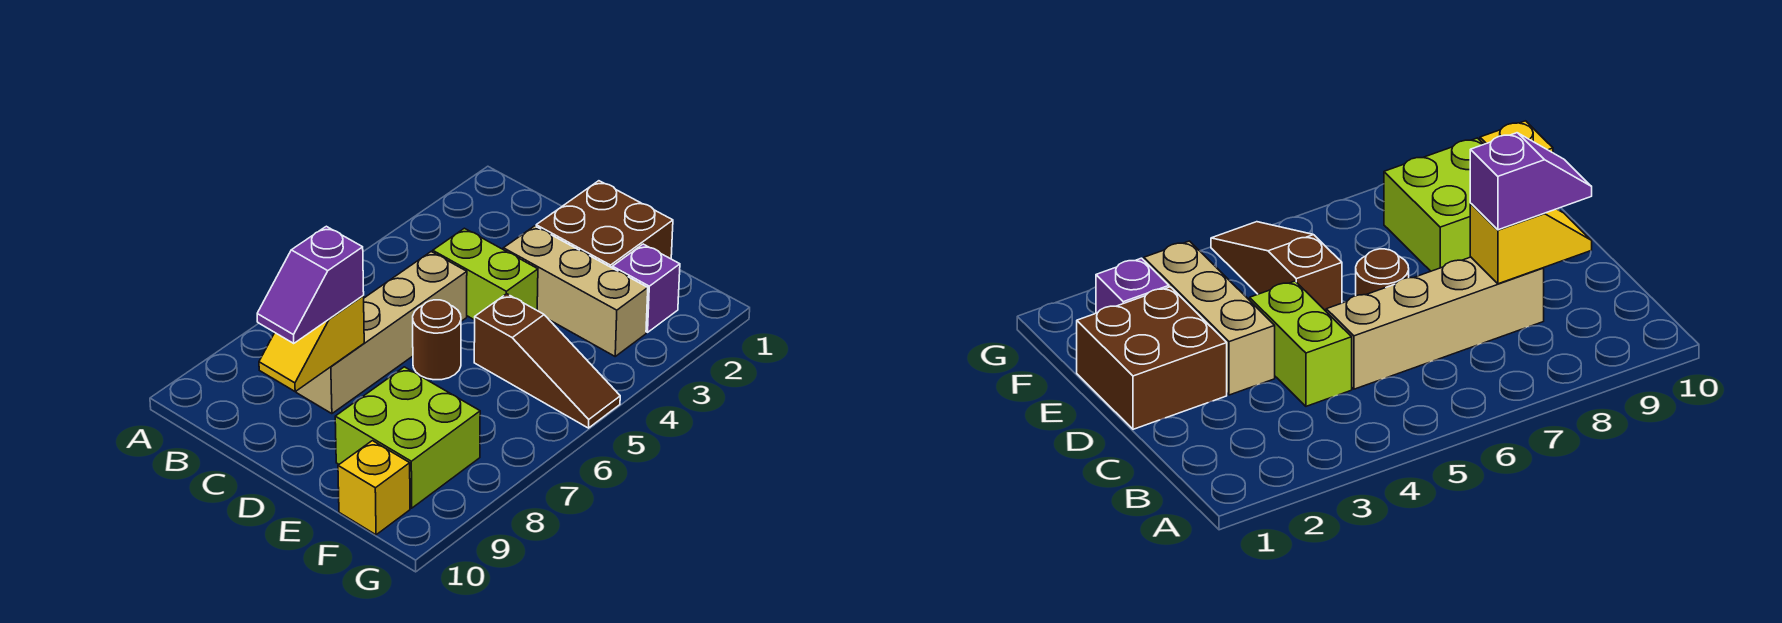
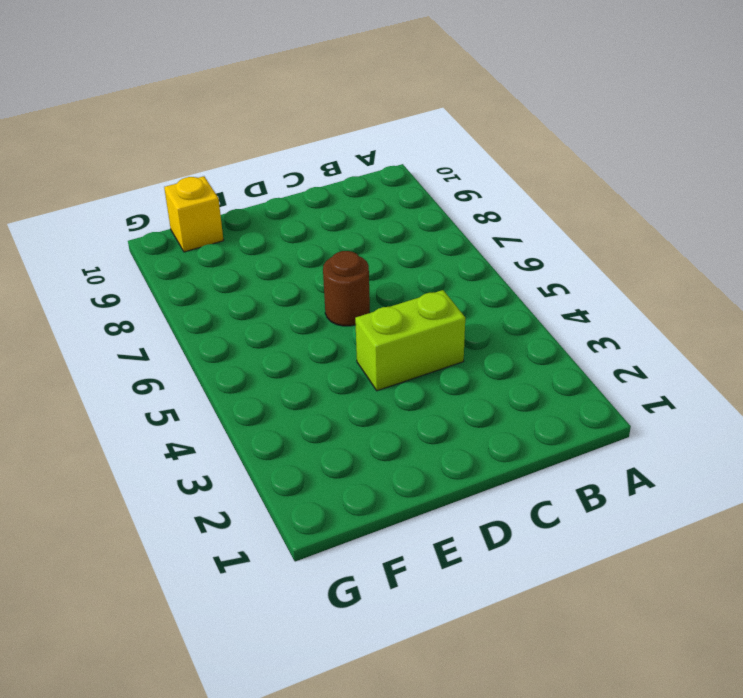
none -> tan brick C5:C8 level 1
none -> brown brick D1:E2 level 1

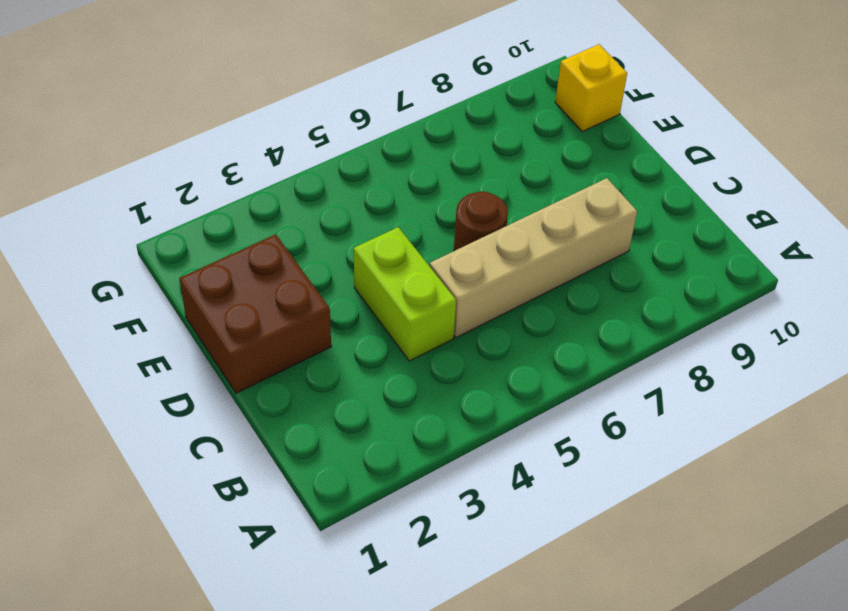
none -> tan brick D3:F3 level 1
none -> brown slope E5:G5 level 1 top E

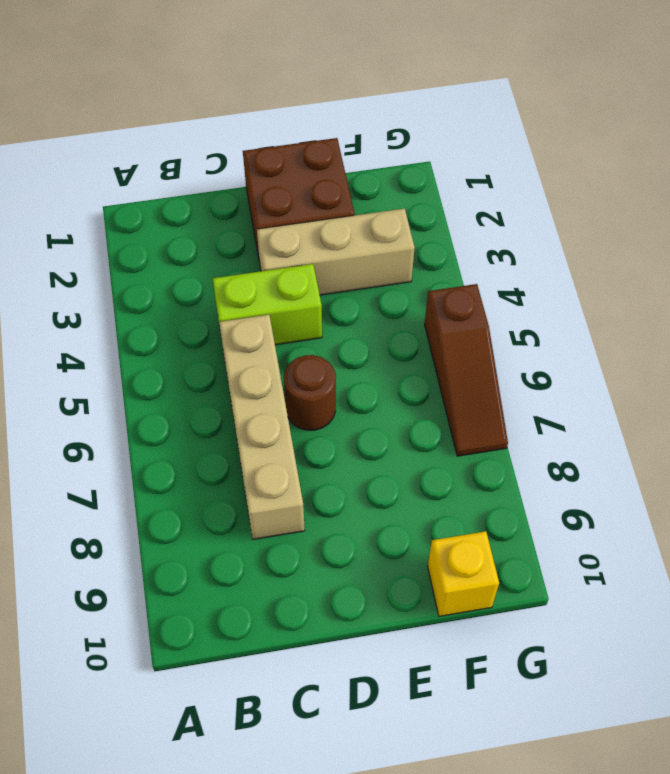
brown slope G5:G7 level 1 top 5 -> brown slope E5:G5 level 1 top E
none -> lime brick E8:F9 level 1
none -> purple brick F2 level 1

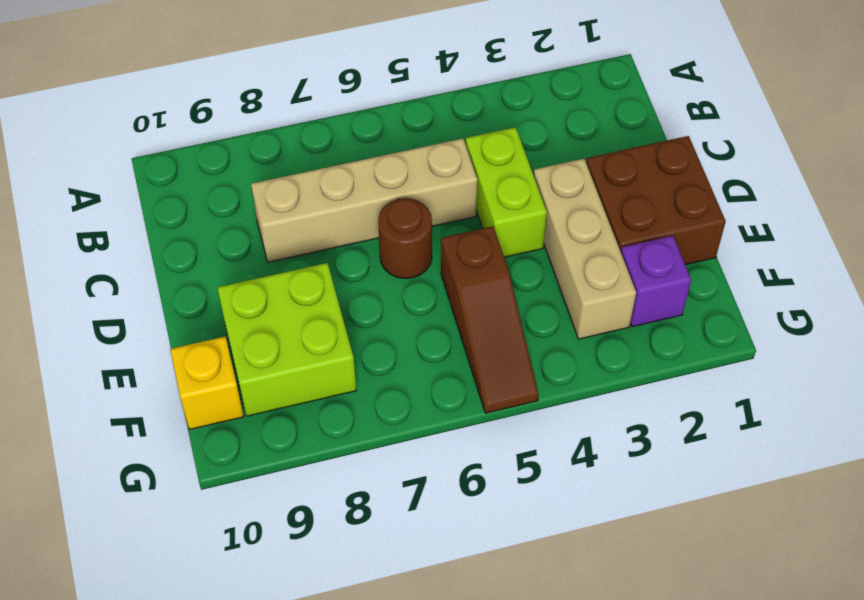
none -> yellow slope C8:C9 level 2 top 8
none -> purple slope C8:C9 level 3 top 8

